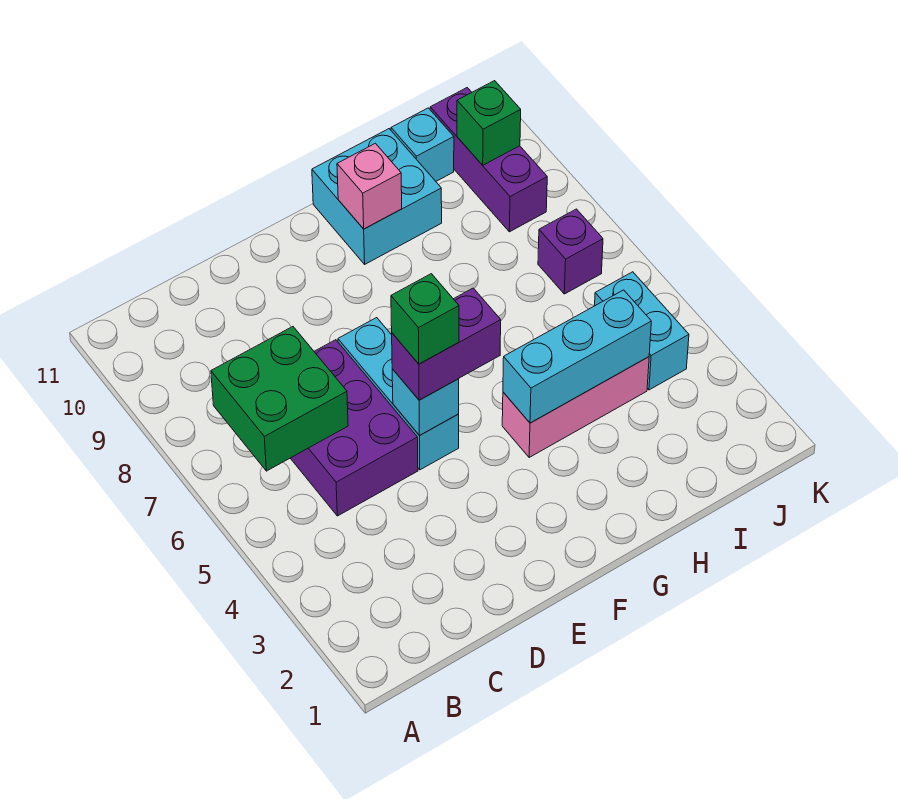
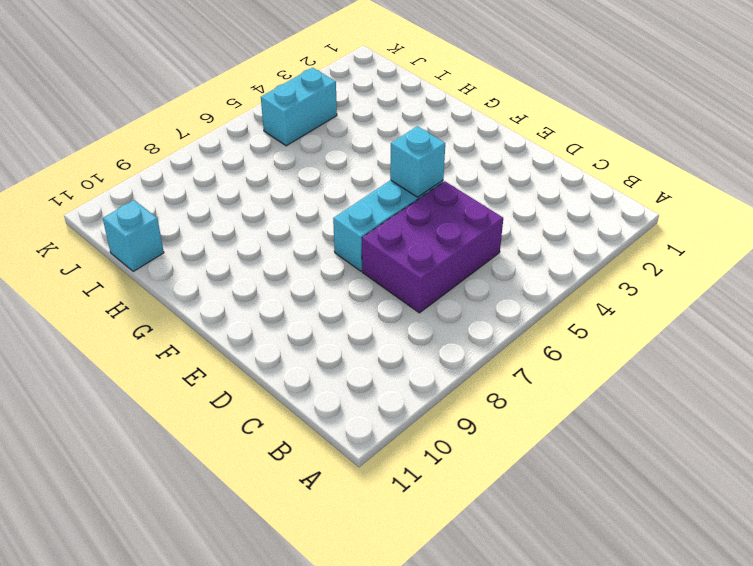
none -> pink brick G4:I4 level 1
none -> cyan brick G10:H11 level 1
none -> purple brick J7 level 1

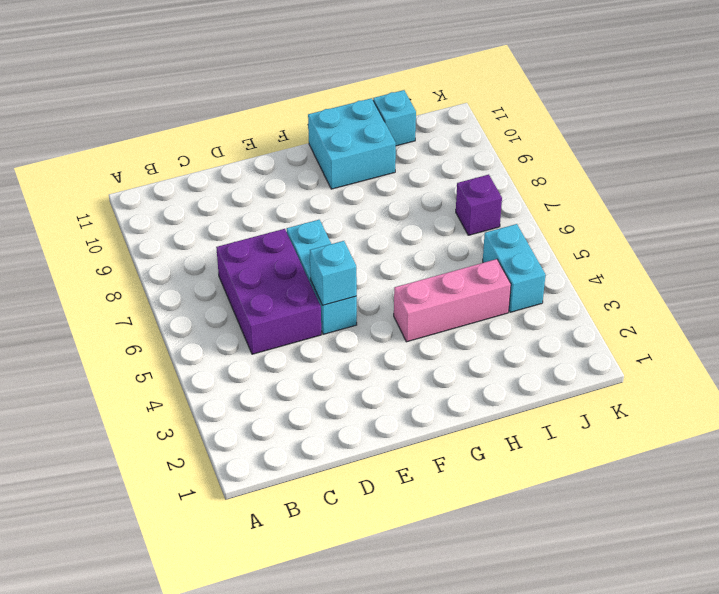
none -> purple brick J9:J11 level 1
none -> green brick B6:C7 level 2
none -> cyan brick G4:I4 level 2

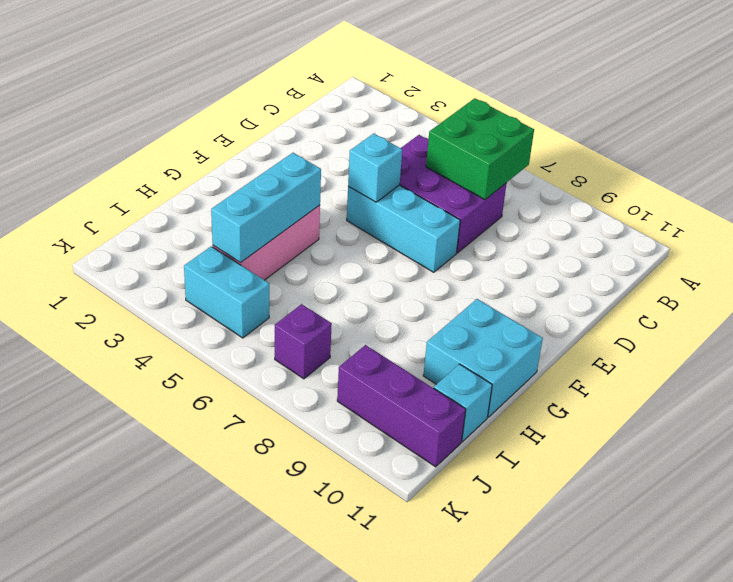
none -> pink brick G10 level 2
none -> green brick J10 level 2
none -> purple brick E5:F5 level 3

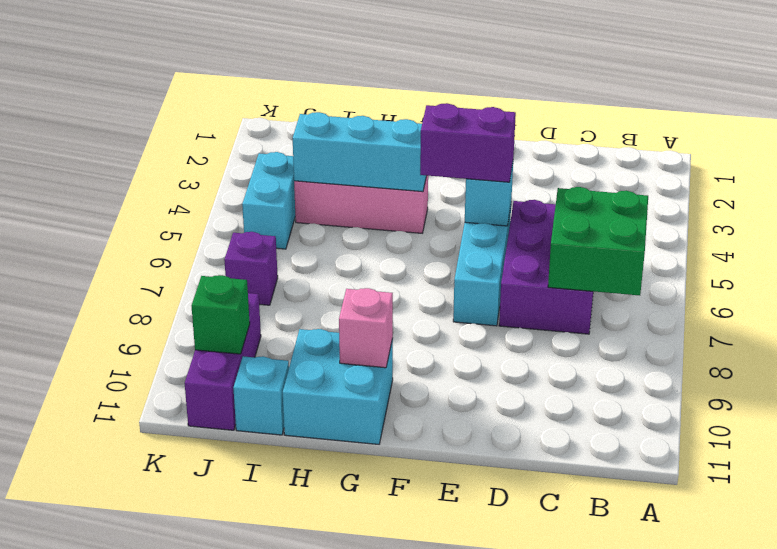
none -> green brick E5 level 4

